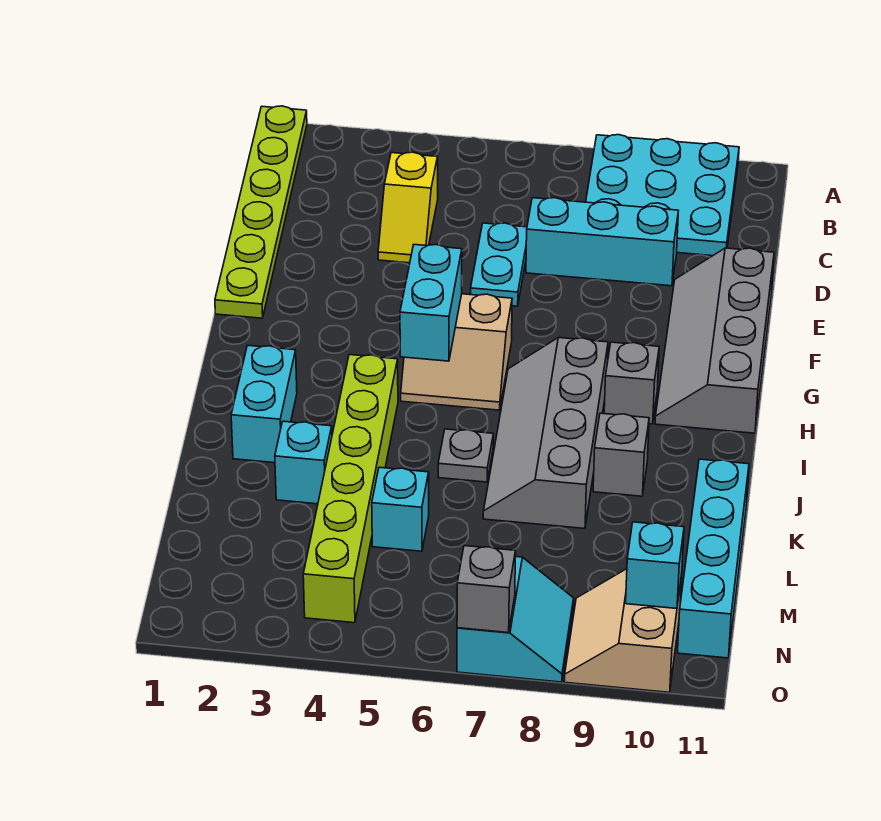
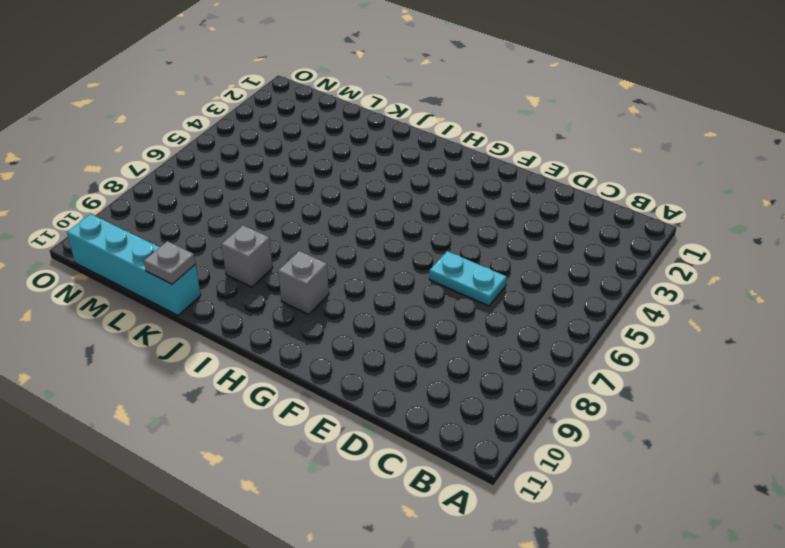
grey plate K11 level 2 -> grey plate J6 level 1
none -> lime plate A1:F1 level 1
none -> cyan plate A8:C10 level 1
none -> yellow slope C4:D4 level 1 top C

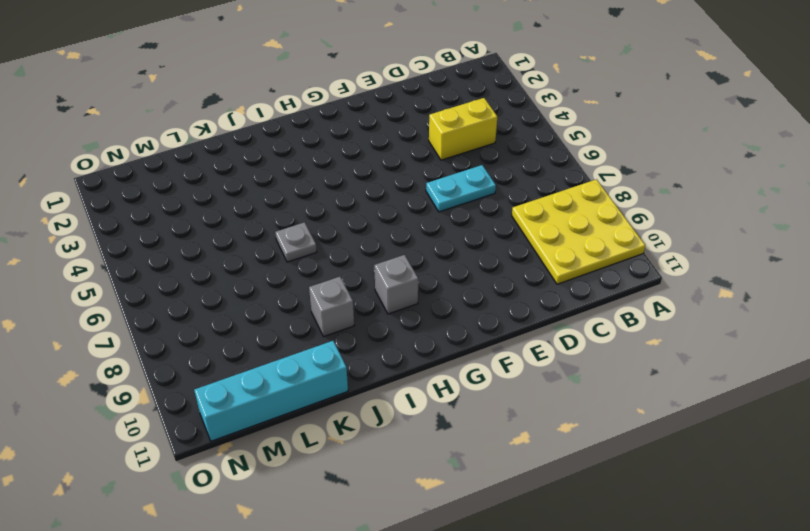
yellow plate A8:C10 level 1 -> cyan plate A8:C10 level 1
yellow brick C4:D4 level 1 -> yellow slope C4:D4 level 1 top C
none -> lime plate A1:F1 level 1
none -> cyan brick D7:D9 level 1
none -> grey slope E10:H11 level 1 top 11

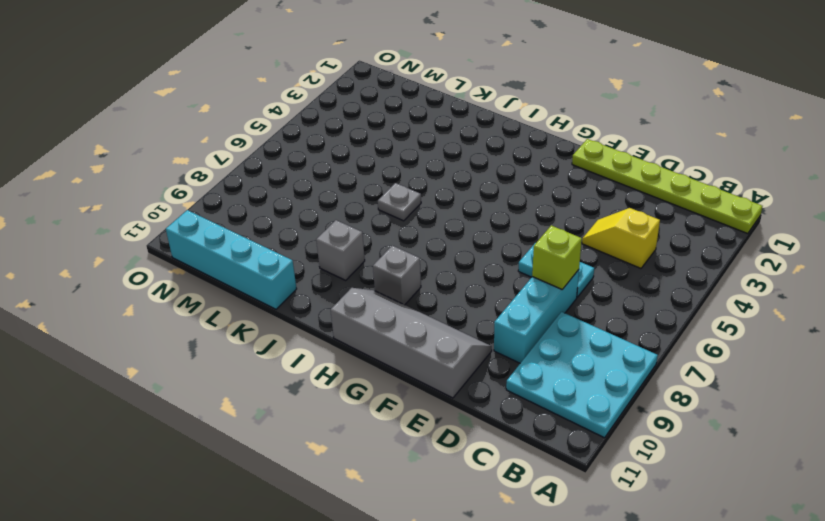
lime brick D7 level 2 -> none
none -> tan slope G5:H6 level 1 top G
none -> grey slope H7:K8 level 1 top 8
none -> cyan brick I2:J2 level 1

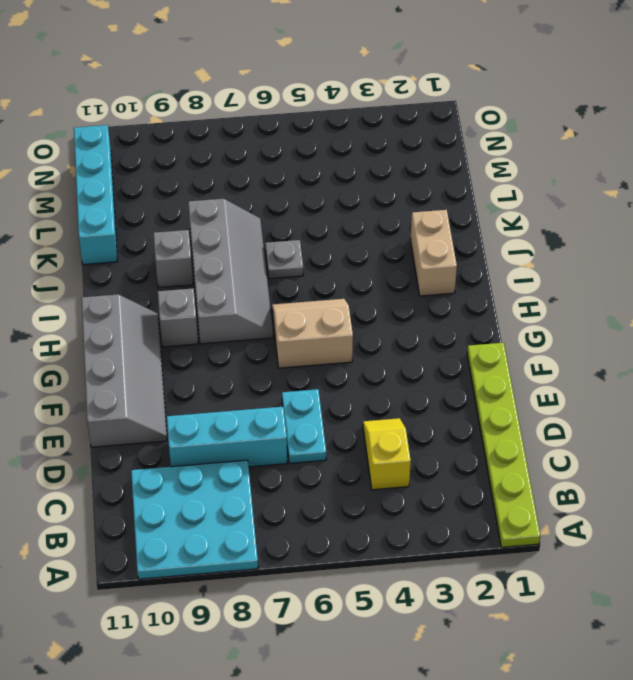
tan brick I2:J2 level 1 -> cyan brick I2:J2 level 1
none -> lime brick I4:N4 level 1
none -> cyan brick K3 level 1
none -> cyan brick L5 level 1

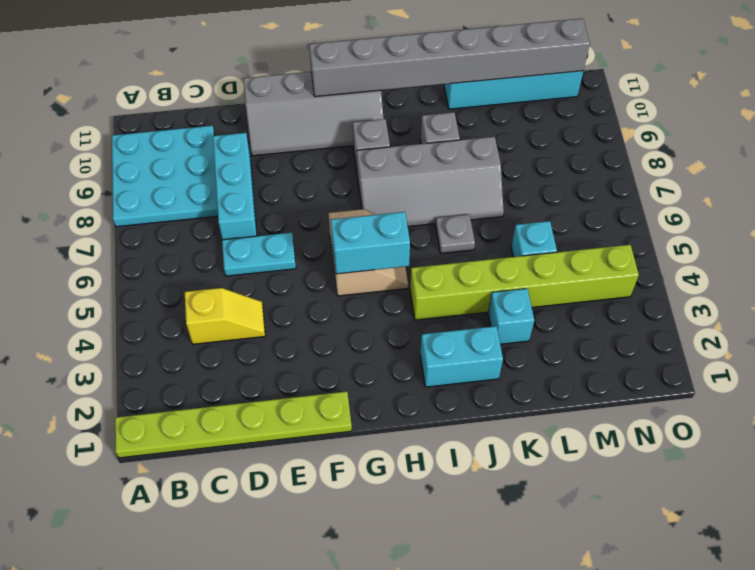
grey brick G11:N11 level 2 -> none
none -> cyan slope N7:O8 level 1 top 7
none -> tan slope N9:O10 level 1 top 10
none -> cyan brick N10 level 2

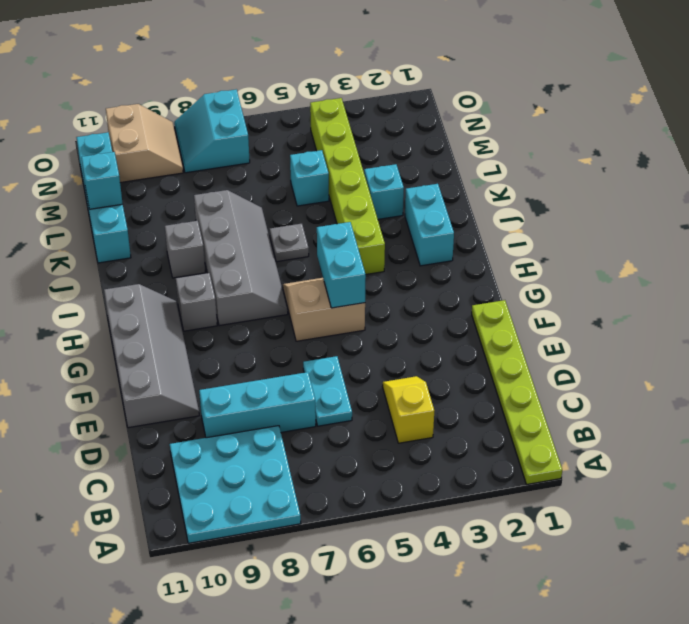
cyan brick L11 level 2 -> cyan brick N10 level 2
none -> grey brick O7 level 2

